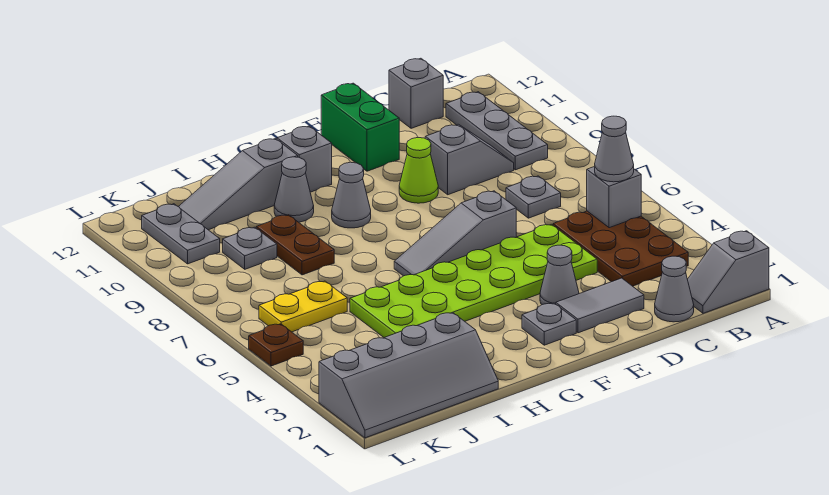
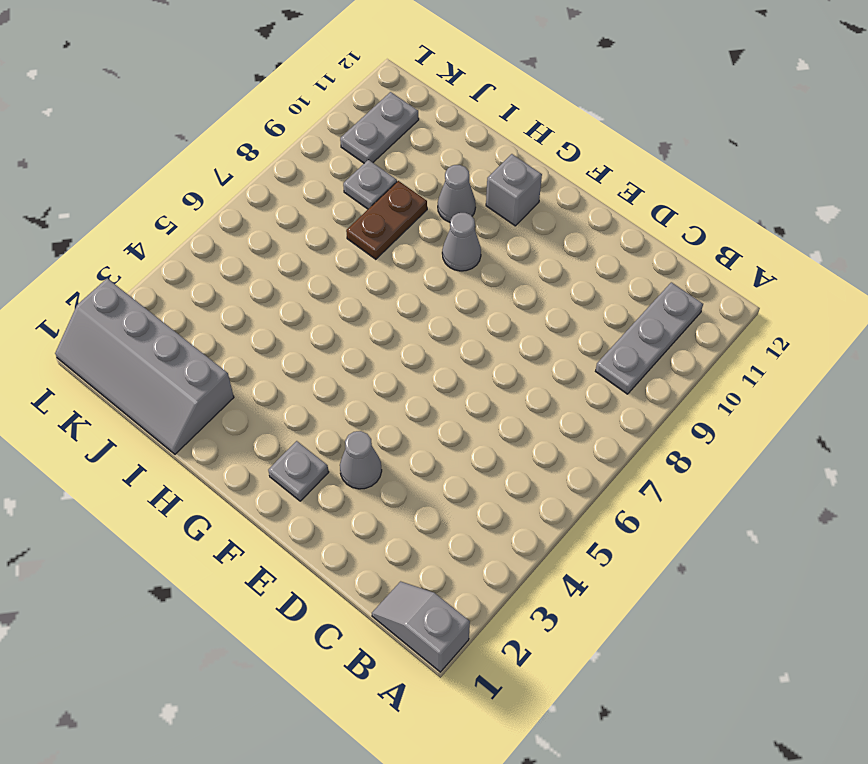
none -> brown plate B3:C5 level 1
none -> grey cone C1 level 1
none -> grey plate C7 level 1

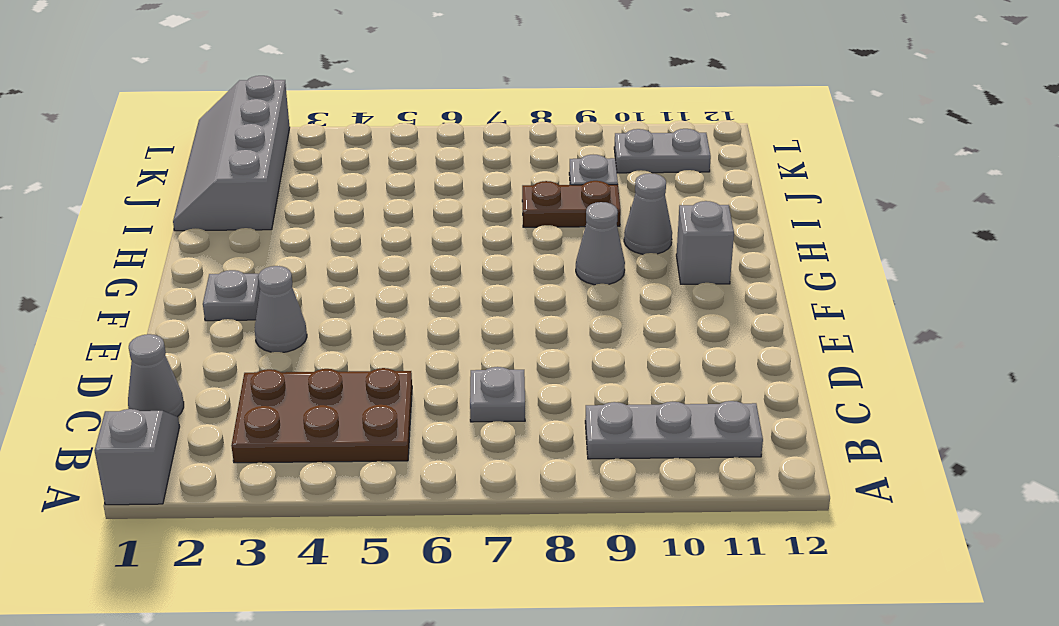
none -> grey slope C9:D9 level 1 top D
none -> grey brick C12 level 1
none -> grey tile D2:E2 level 1

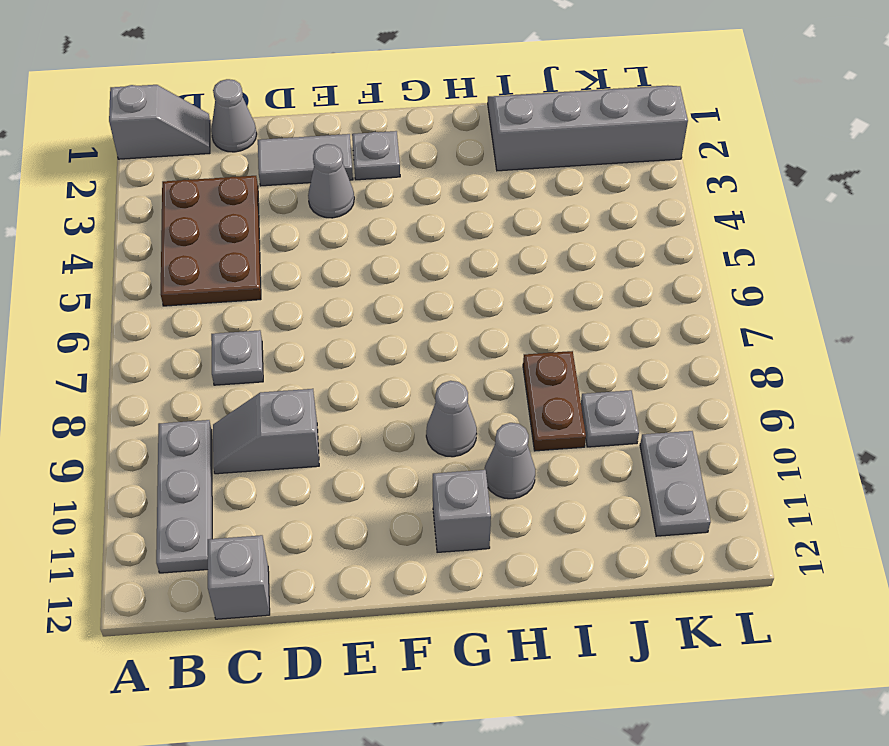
none -> lime plate D4:I5 level 1
none -> grey slope E6:G6 level 1 top E
none -> lime cone E9 level 1

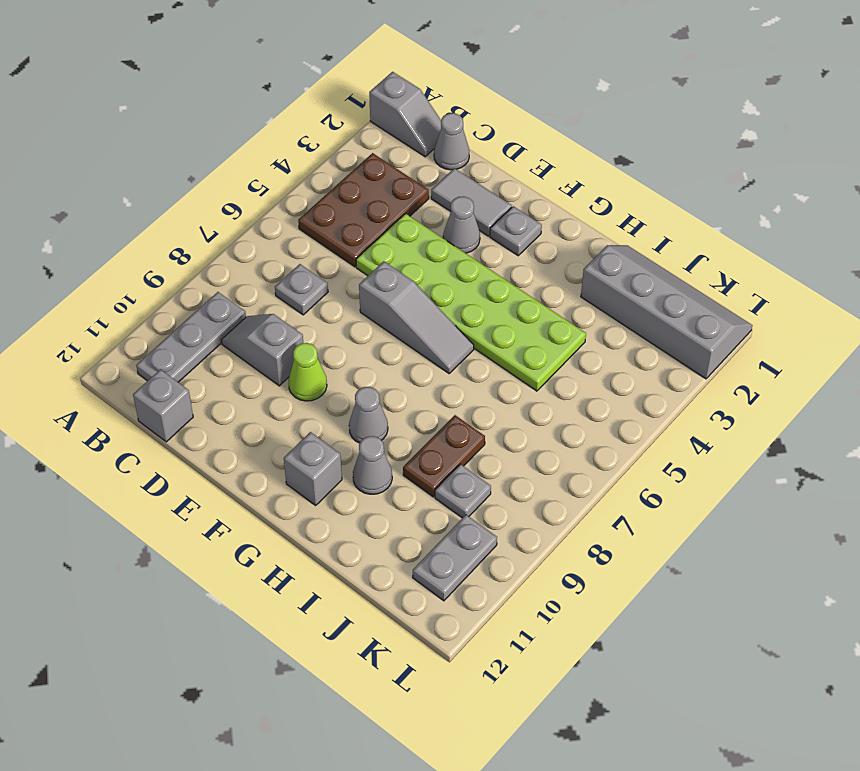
none -> green brick E11:E12 level 1
none -> grey slope H11:J11 level 1 top H
none -> yellow plate J6:K6 level 1

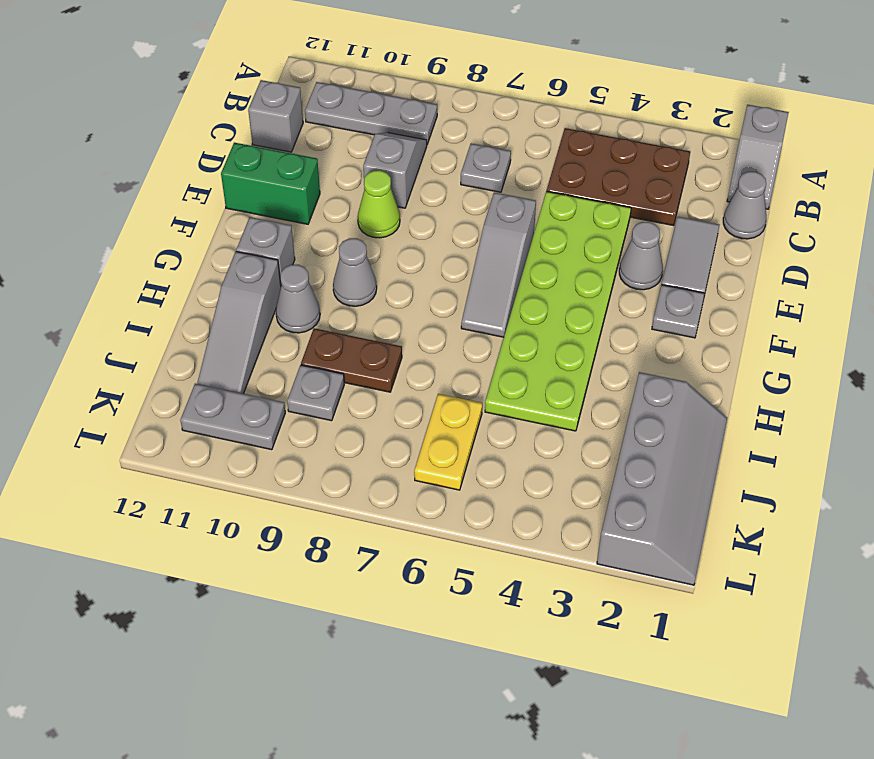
none -> brown plate L5 level 1
none -> grey brick B5 level 2
none -> grey cone B5 level 3

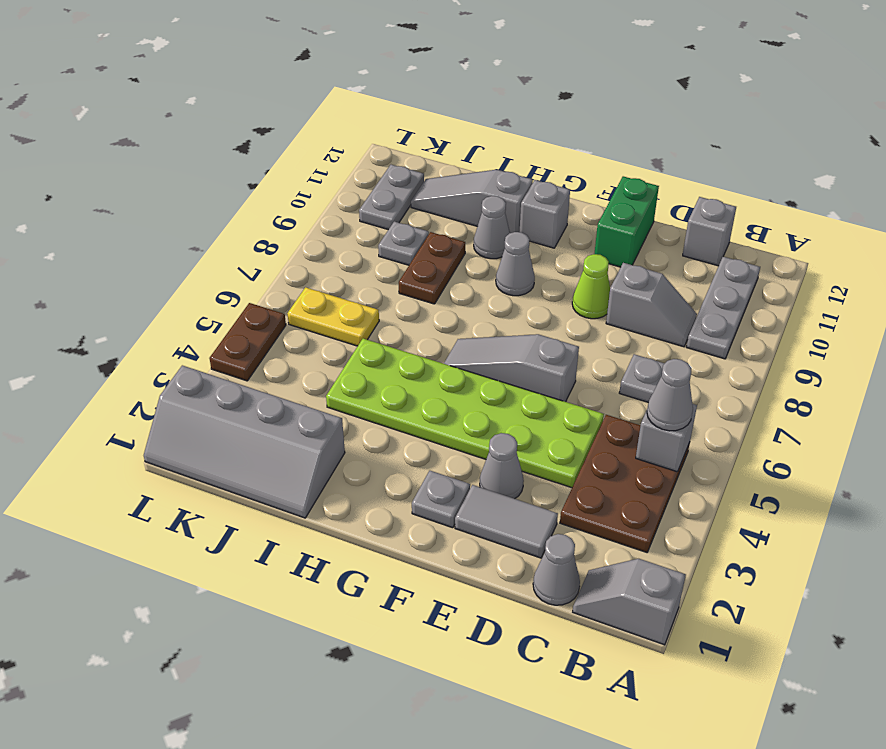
brown plate L4:L5 level 1 -> brown plate L5 level 1

